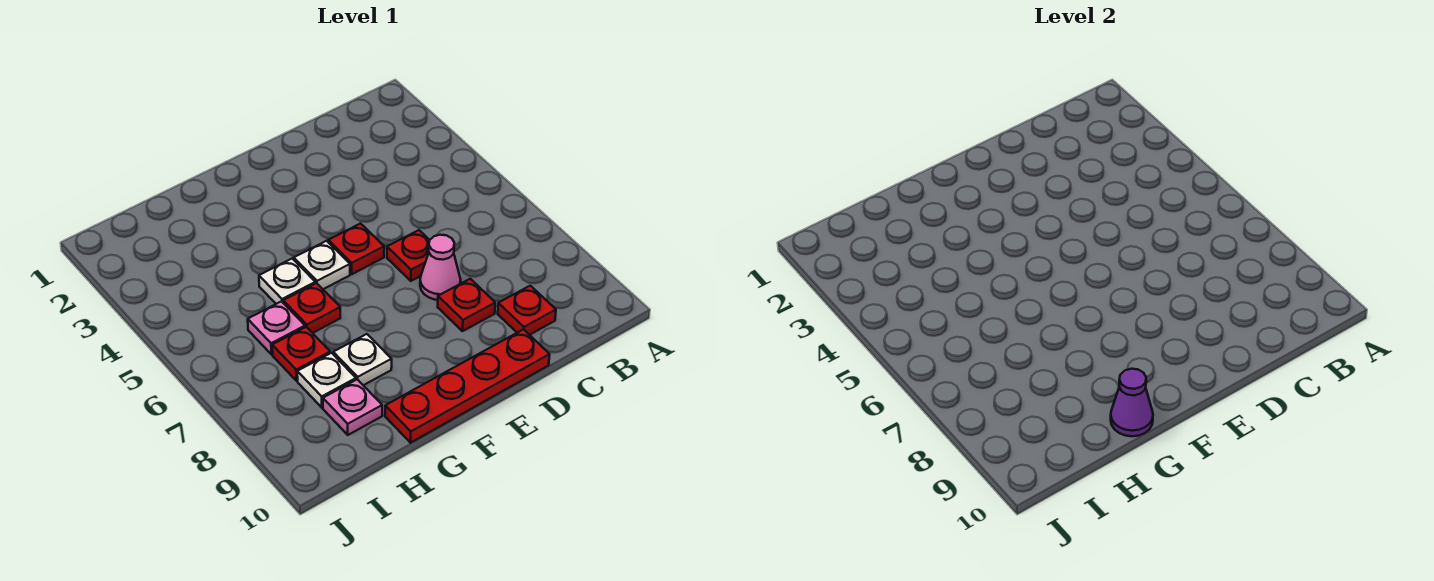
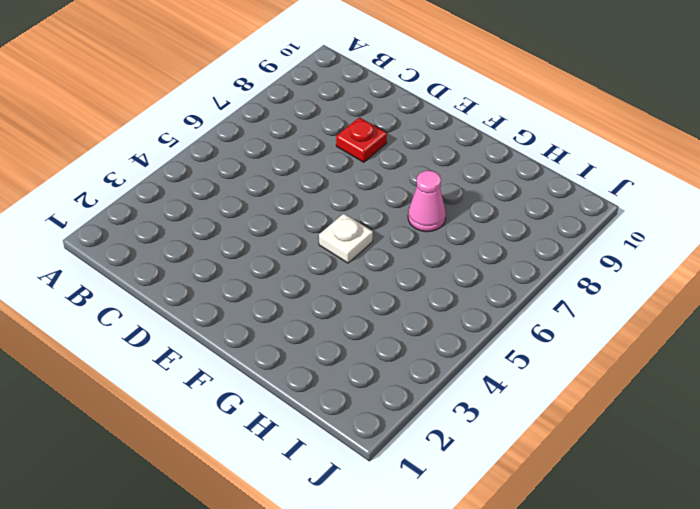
pink cone G7 level 1 -> pink cone D7 level 1
none -> red plate C9 level 1
none -> red plate D6 level 1
none -> red plate D10:G10 level 1

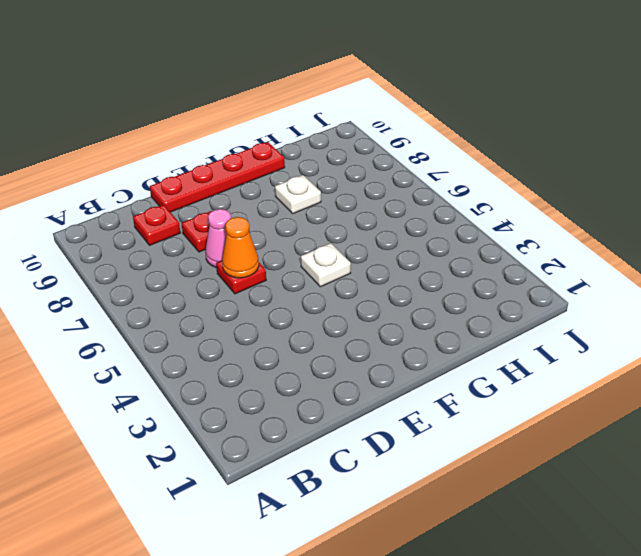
orange cone D6 level 2 -> none
none -> red plate E5 level 1
none -> white plate G5 level 1
none -> red plate G6 level 1

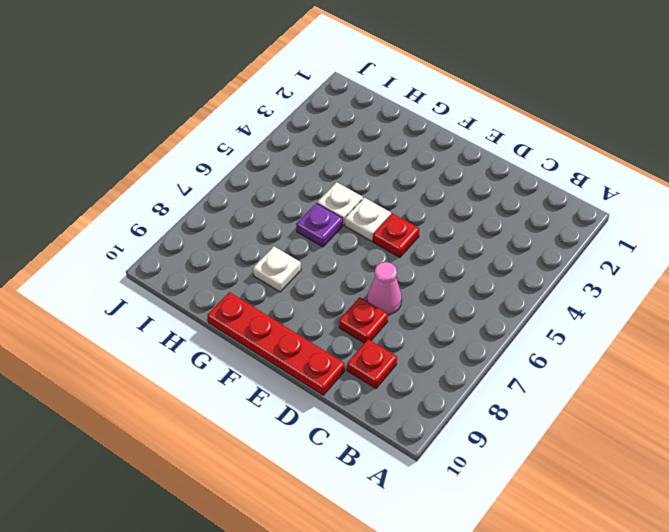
purple plate G6 level 1 -> red plate G6 level 1
none -> red plate D6 level 1
none -> pink plate H6 level 1
none -> red plate H7 level 1

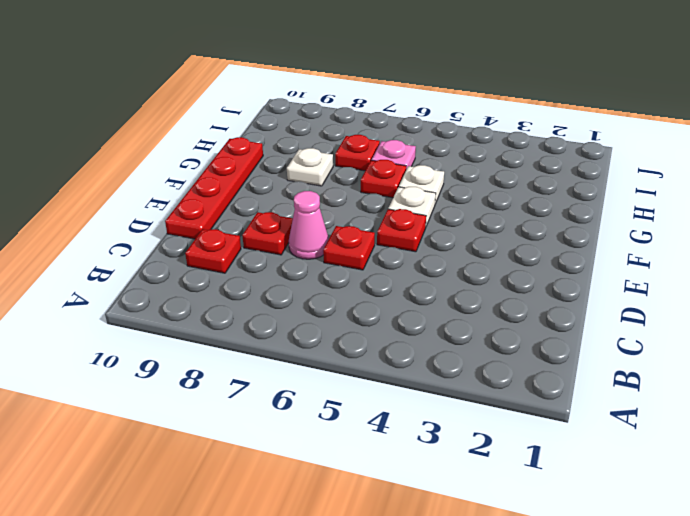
none -> white plate H8 level 1
none -> pink plate H9 level 1
none -> purple cone G10 level 2

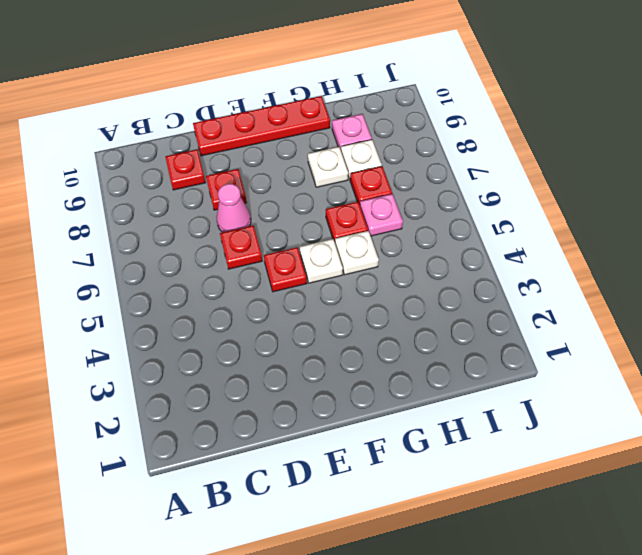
none -> purple cone G10 level 2

